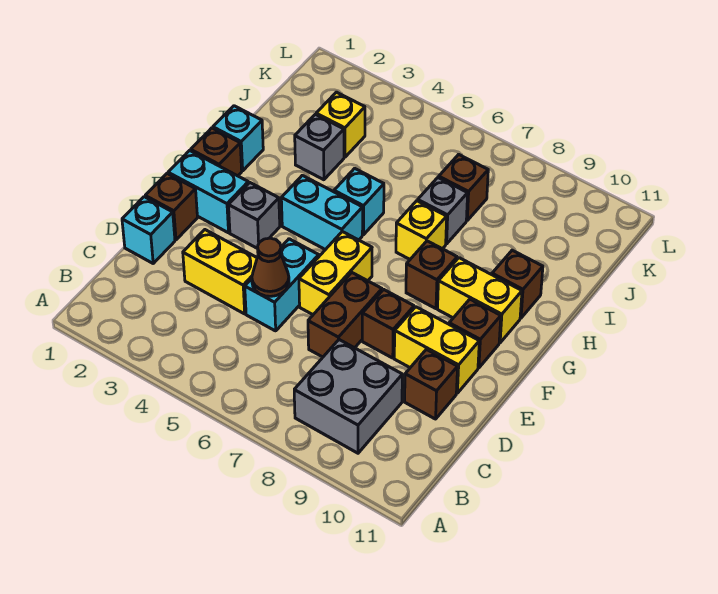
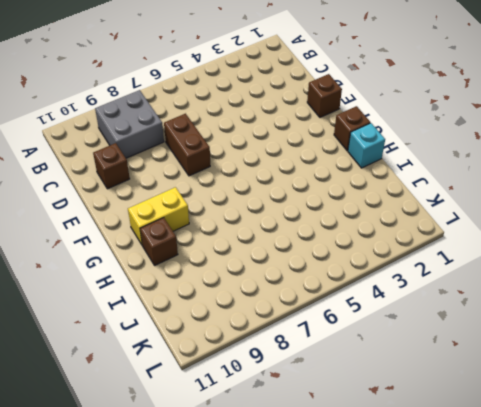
none -> cyan brick D1 level 1
none -> yellow brick D3:D4 level 1
none -> cyan brick D5:E5 level 1

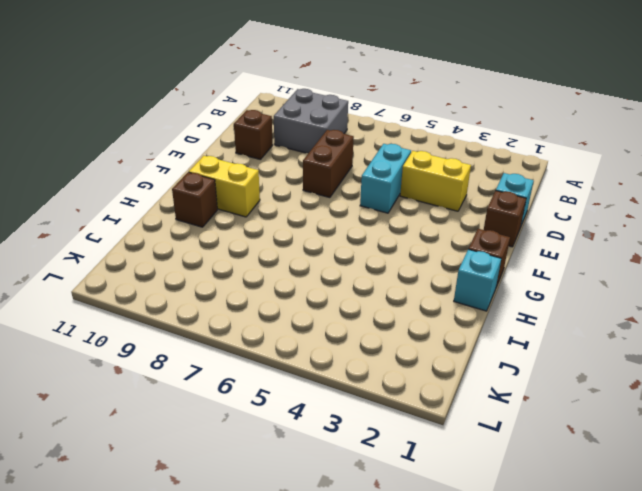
none -> yellow brick E6:F6 level 1
none -> brown brick E8 level 1
none -> yellow brick E9:E10 level 1

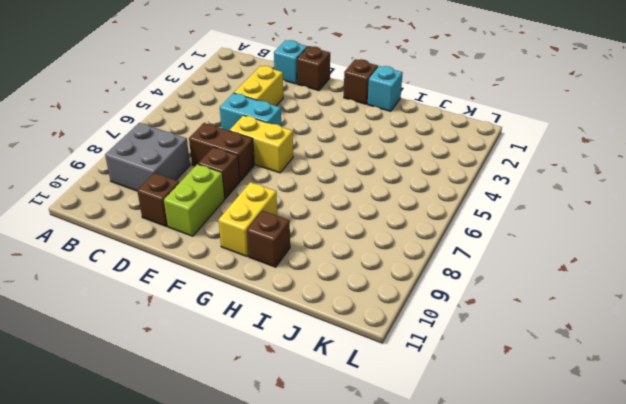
lime brick E9:E10 level 1 -> yellow brick E9:E10 level 1
none -> cyan brick F1:F2 level 1
none -> grey brick F3 level 1
none -> brown brick F10 level 1

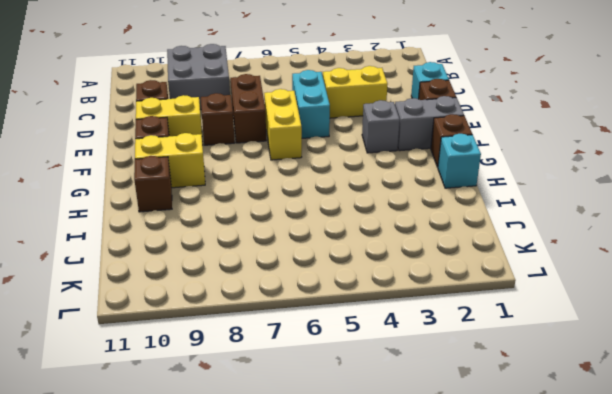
grey brick F1:F2 level 1 -> cyan brick F1:F2 level 1
none -> cyan brick G4:G5 level 1
none -> brown brick G8 level 1
none -> cyan brick H5 level 1

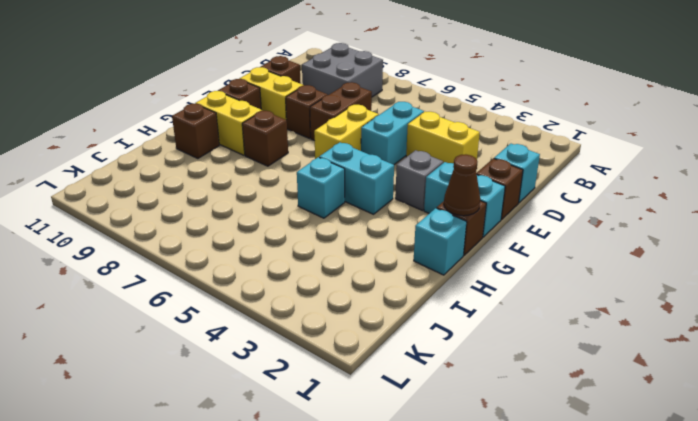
brown cone G1 level 2 -> brown cone D5 level 2
none -> yellow brick H7 level 1
none -> grey brick I3 level 1
none -> grey brick I7 level 1

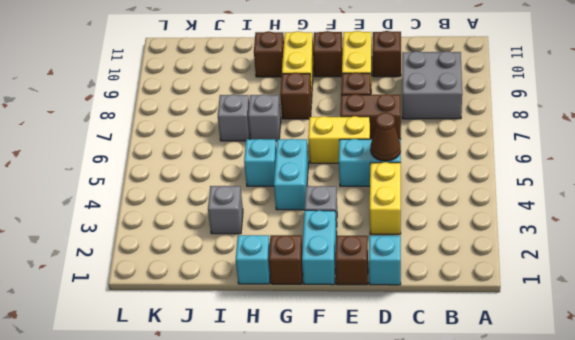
grey brick H7 level 1 -> yellow brick H7 level 1
none -> yellow brick J3 level 1
none -> brown brick J7 level 1

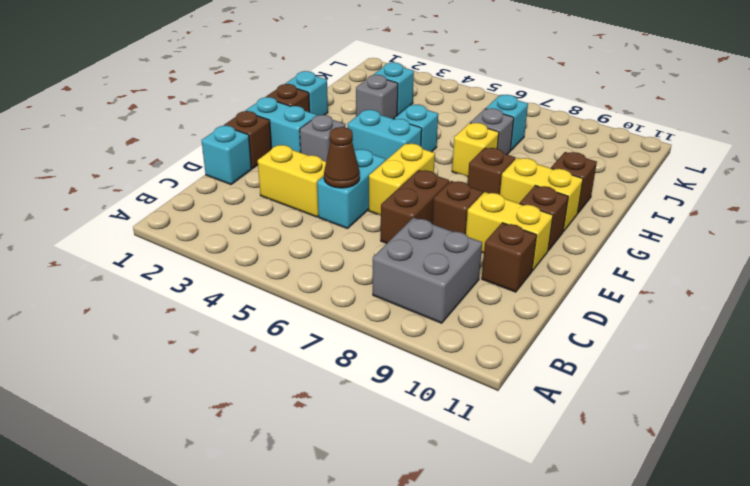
cyan brick J3 level 1 -> yellow brick J3 level 1
cyan brick J7 level 1 -> brown brick J7 level 1

